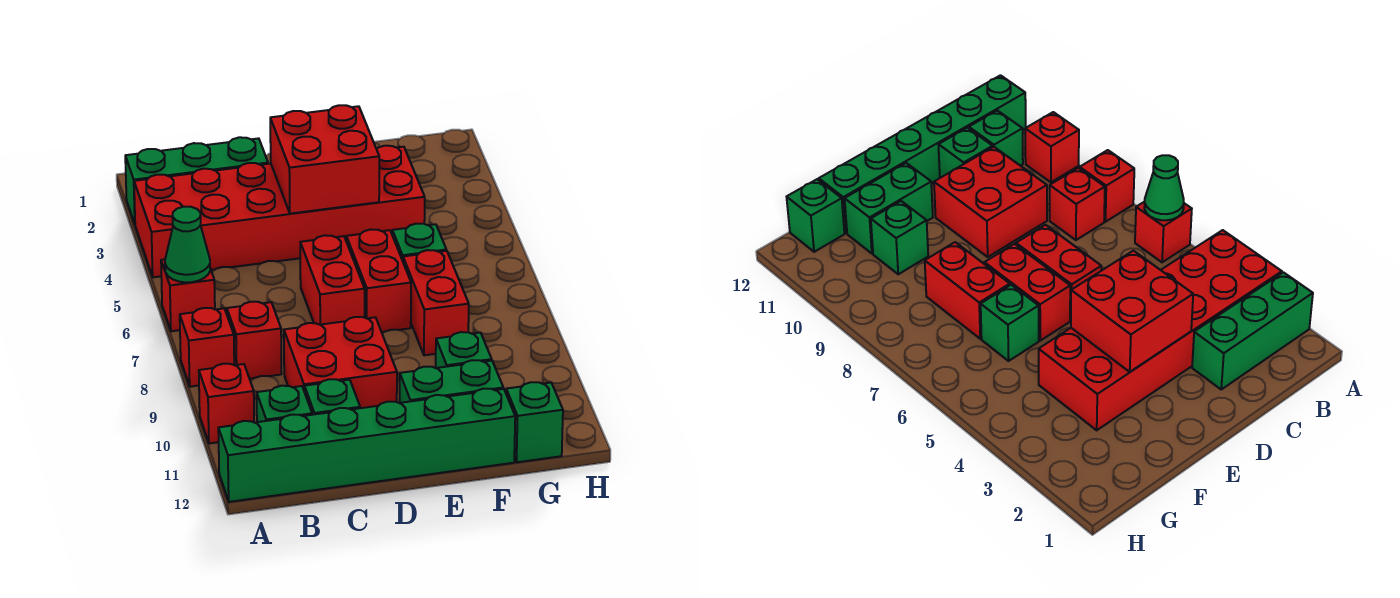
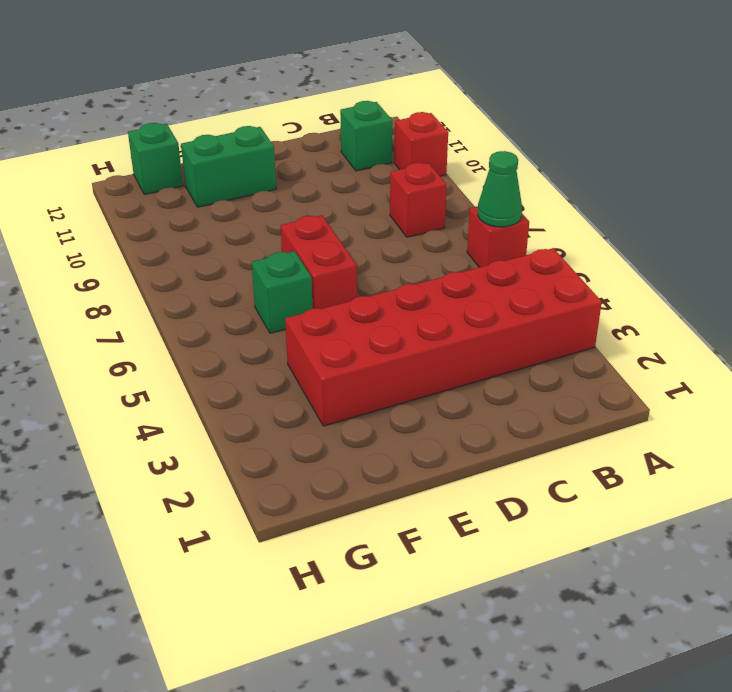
none -> green brick A2:C2 level 1
none -> red brick A8 level 1
none -> green brick A12:F12 level 1

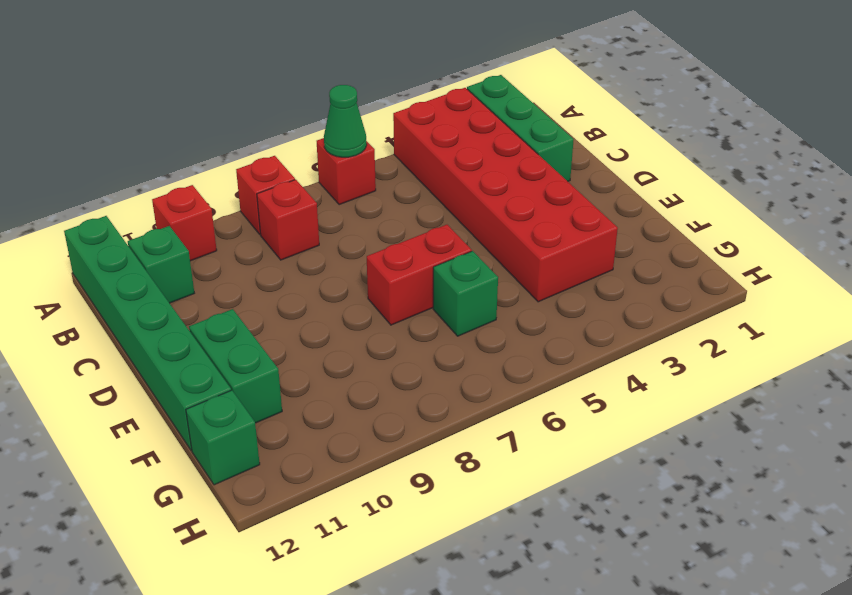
none -> red brick C9:D10 level 1
none -> green brick C11 level 1
none -> red brick D6:D7 level 1

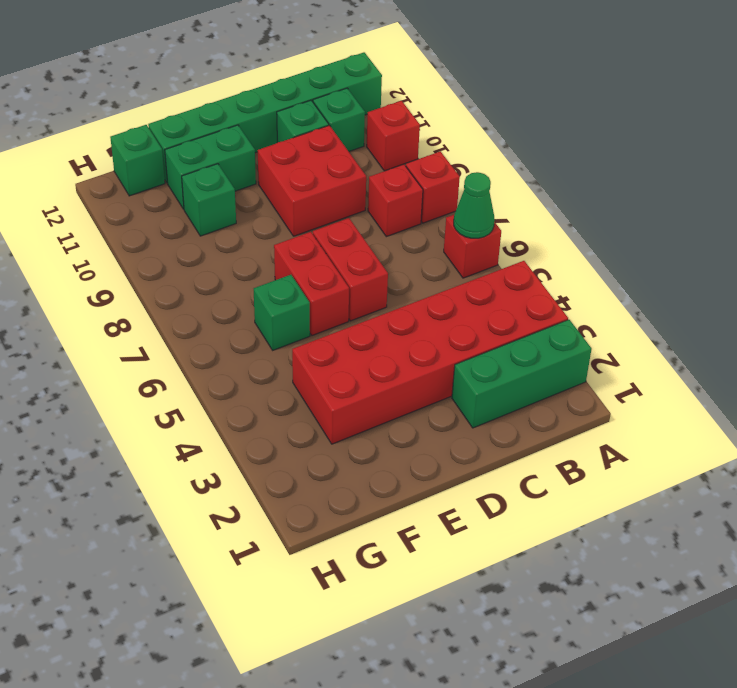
none -> red brick F7:F8 level 1
none -> red brick D3:E4 level 2

